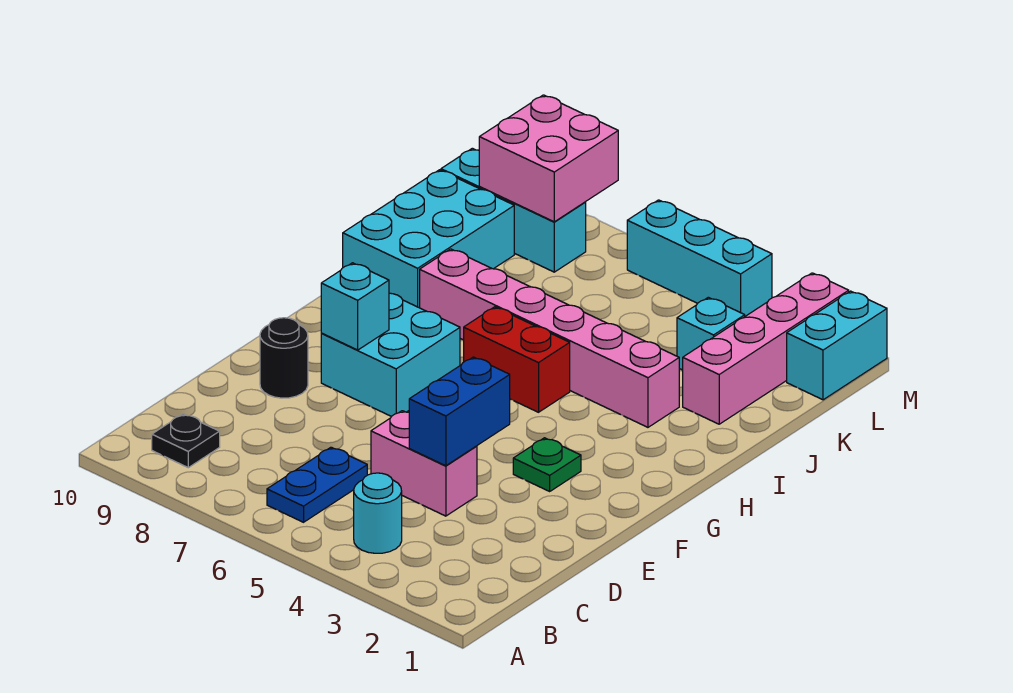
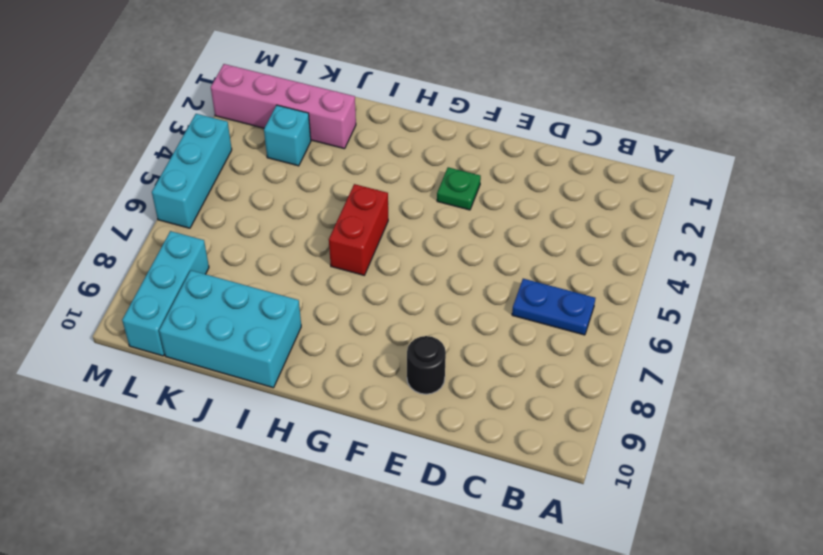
none -> cyan round brick B4 level 1
none -> black plate B9 level 1
none -> pink brick D4:D5 level 1

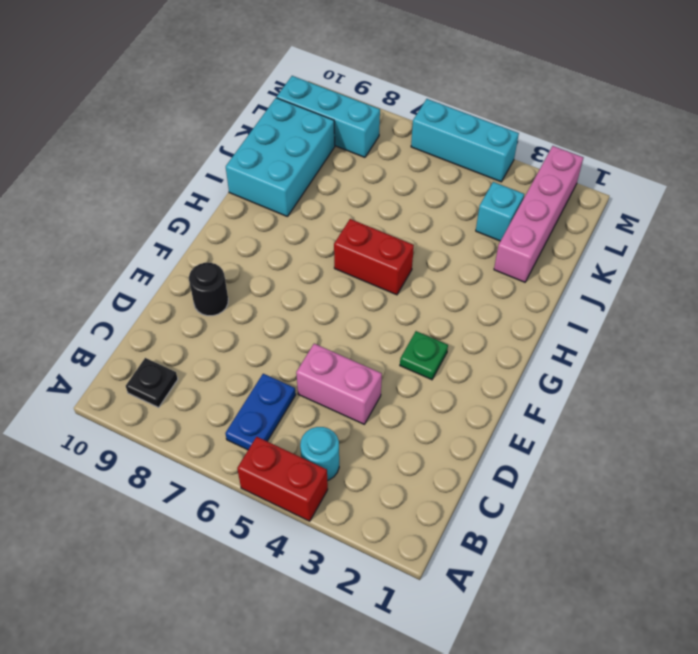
red brick A4:A5 level 1 -> none
none -> cyan brick F7:G8 level 1
none -> pink brick I3:I8 level 1
none -> cyan brick L1:M1 level 1

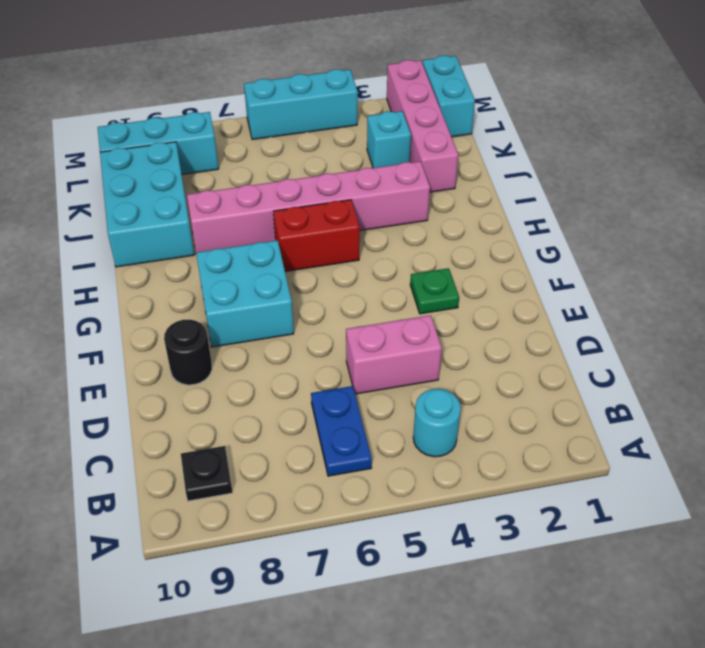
none -> blue brick D4:E4 level 2
none -> cyan brick F8 level 2
none -> pink brick L8:M9 level 2

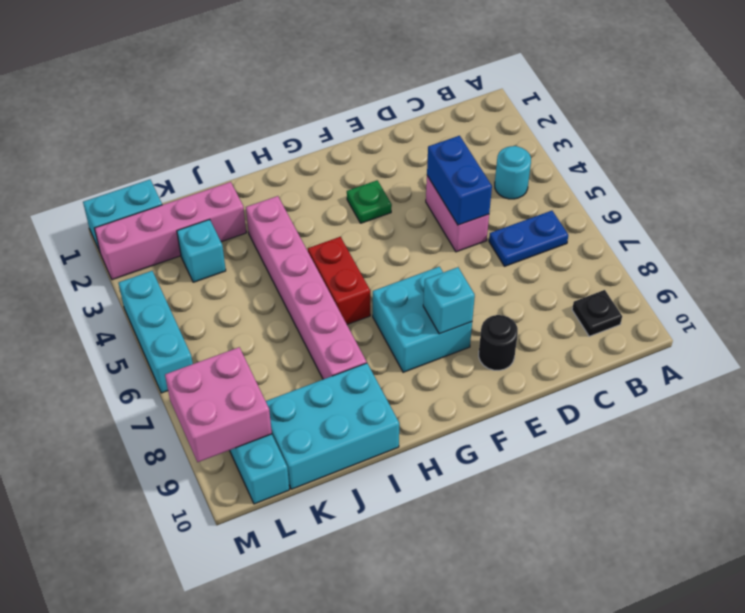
blue brick D4:D5 level 2 -> blue brick D4:E4 level 2

